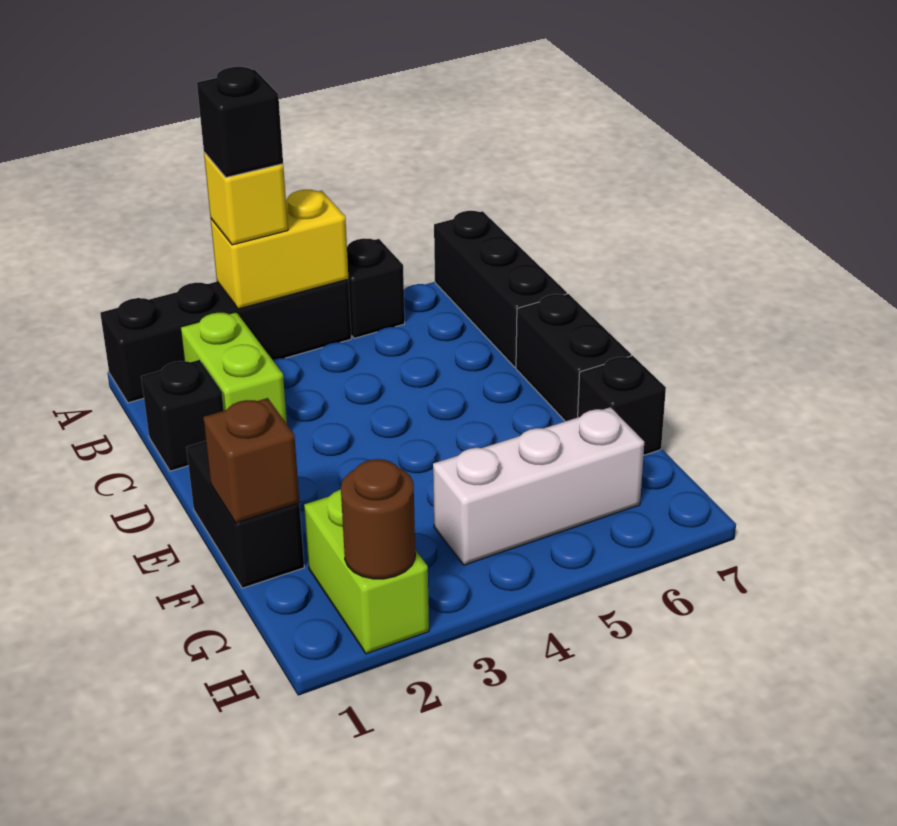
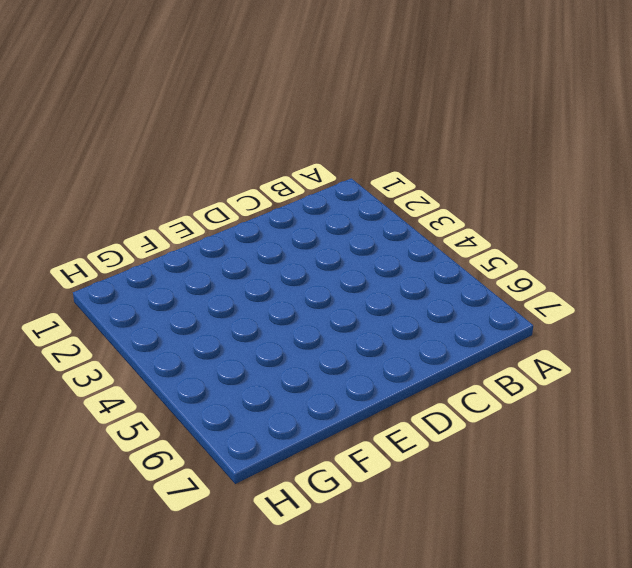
none -> black brick A1:A4 level 1
none -> black brick A5 level 1
none -> black brick A7:C7 level 1

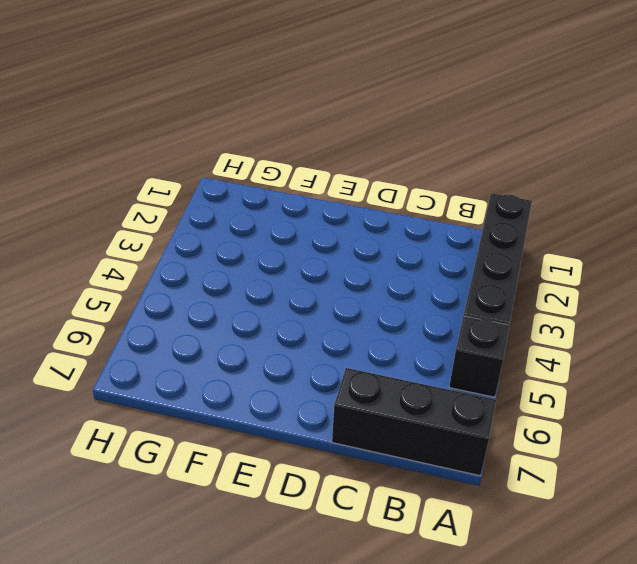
none -> lime brick B2:C2 level 1
none -> black brick C1 level 1
none -> black brick D7:E7 level 1

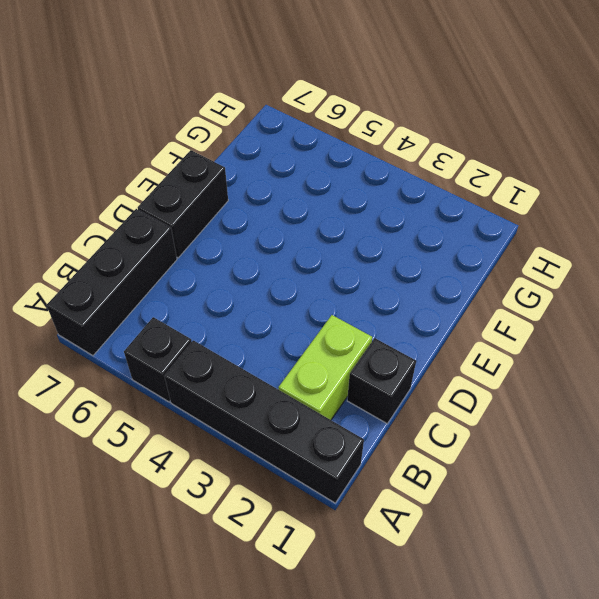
none -> black brick E1:F1 level 1
none -> black brick F7 level 1
none -> lime brick G2:H2 level 1

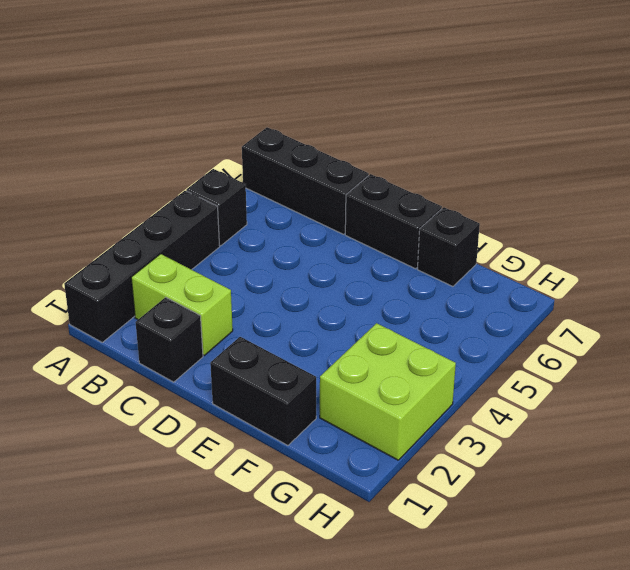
lime brick G2:H3 level 1 -> lime brick G2:H2 level 1
none -> white brick G4:G6 level 1
none -> yellow brick A3:A4 level 2
none -> brown brick F1 level 2

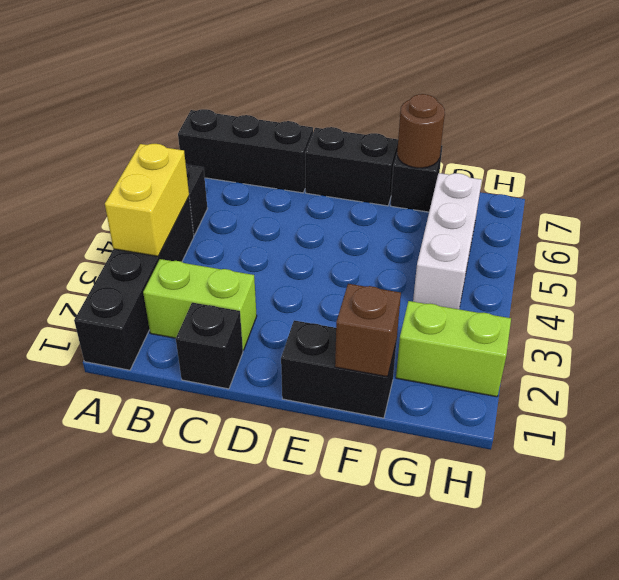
brown round brick F7 level 2 -> brown round brick H2 level 2
none -> yellow brick A3 level 3
none -> black brick A3 level 4

